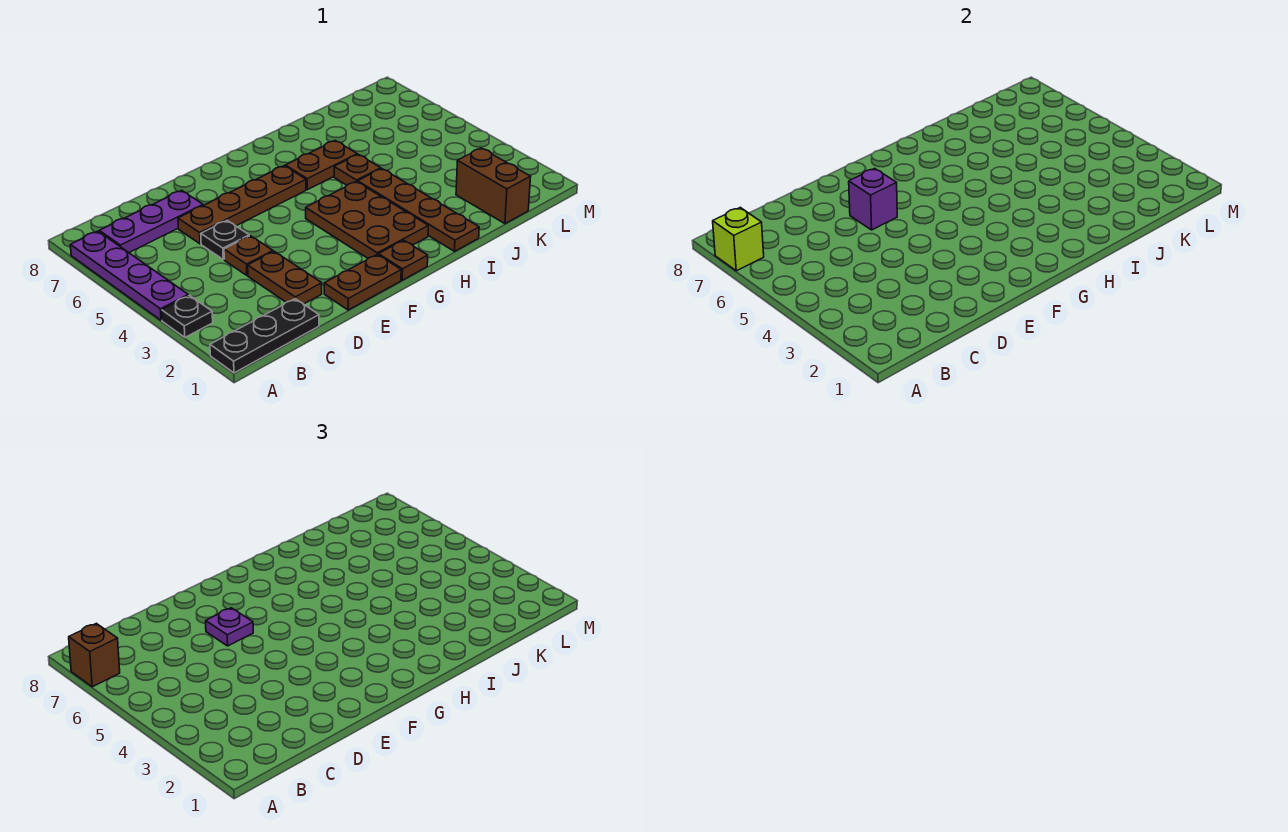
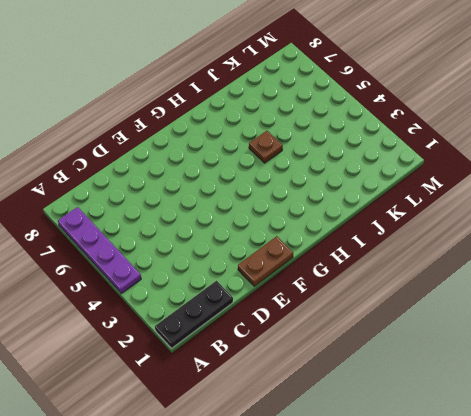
none -> black plate A3 level 1
none -> purple plate B7:D7 level 1
none -> brown plate D2:D3 level 1

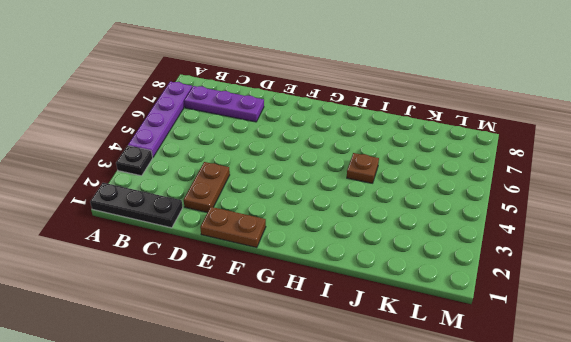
none -> brown plate D4 level 1
none -> black plate D5 level 1
none -> brown plate D6:G6 level 1

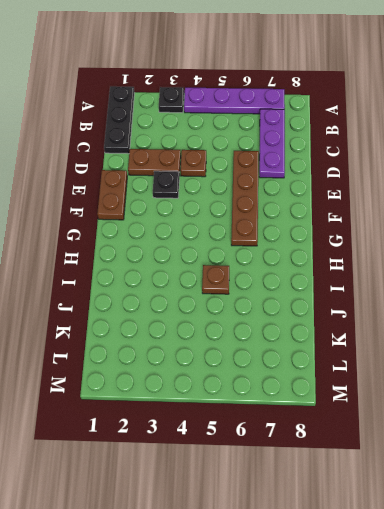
black plate E3 level 1 -> black plate D5 level 1
none -> brown plate G1 level 1
none -> brown plate G2:H4 level 1
none -> brown plate H6:I6 level 1

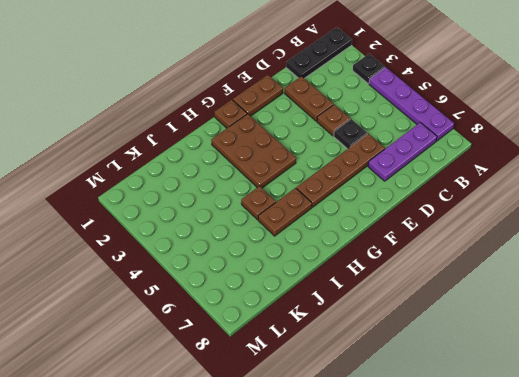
none -> brown plate I1:I4 level 1
none -> brown brick K1:K2 level 1
none -> lime brick A7 level 2

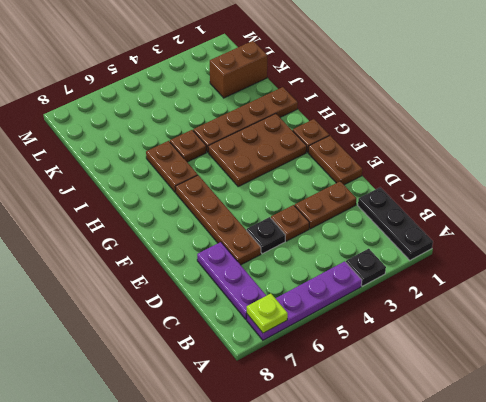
lime plate A7 level 2 -> lime brick A7 level 2
none -> purple brick E6 level 2
none -> brown brick A7 level 3
none -> purple plate E6 level 3

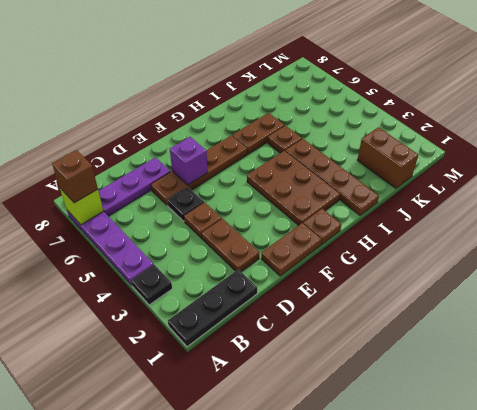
none -> purple plate E6 level 3

